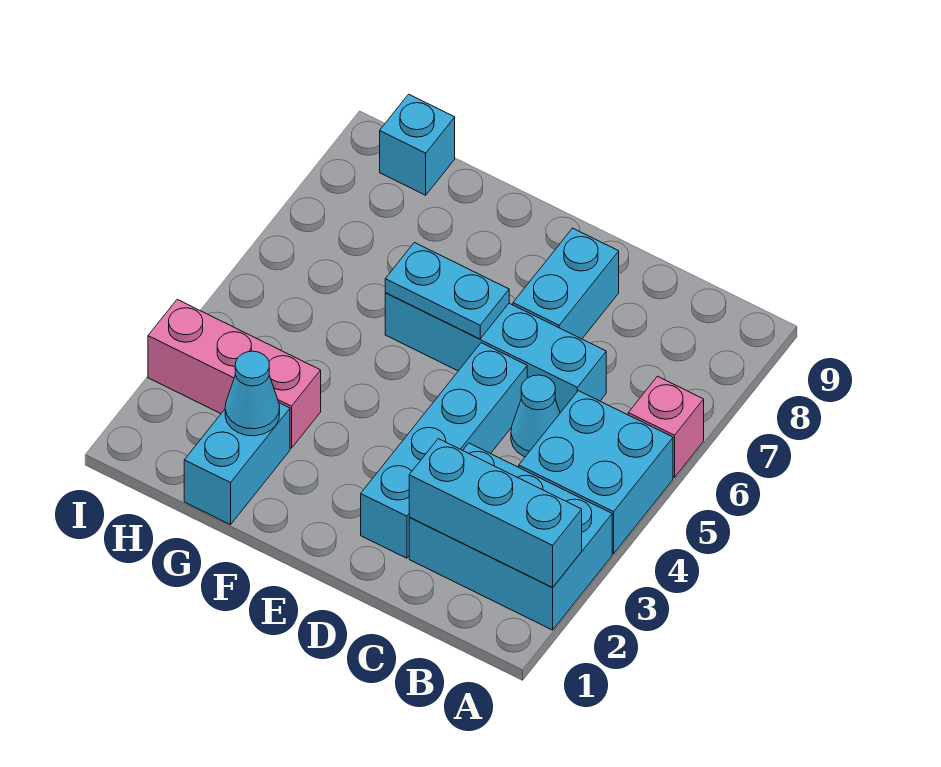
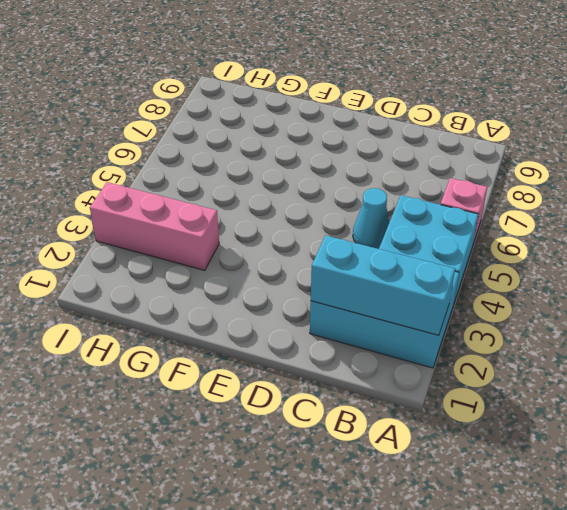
none -> cyan brick C6:F6 level 1
none -> cyan brick D2:D5 level 1
none -> cyan brick D7:D8 level 1

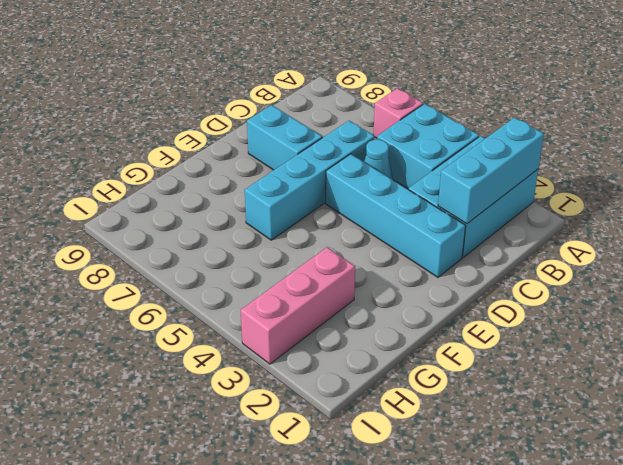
none -> cyan brick G1:G2 level 1
none -> cyan brick H9 level 1
none -> cyan plate E6:F6 level 2

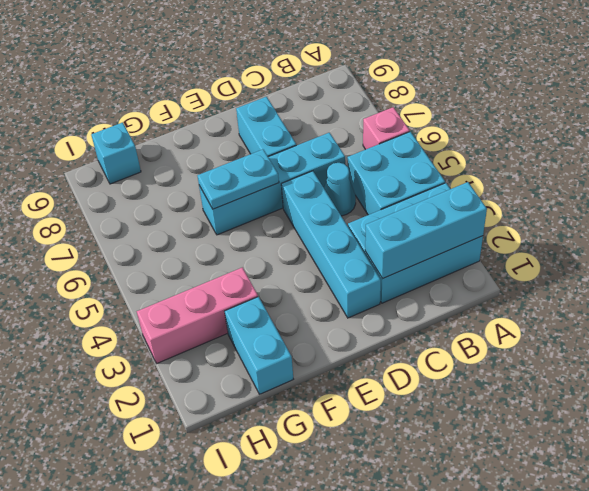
none -> cyan cone G2 level 2

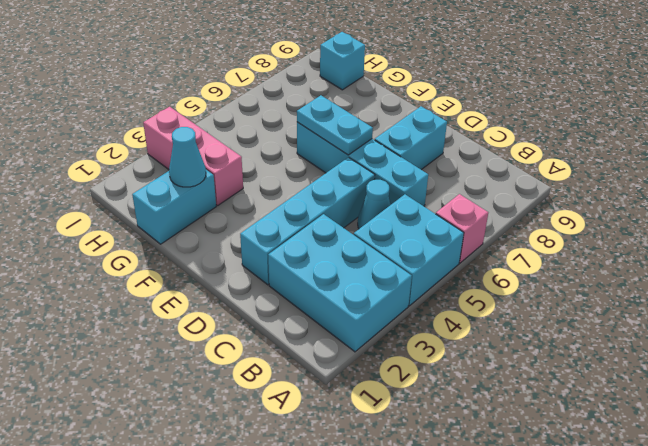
none -> cyan brick A2:C2 level 2

